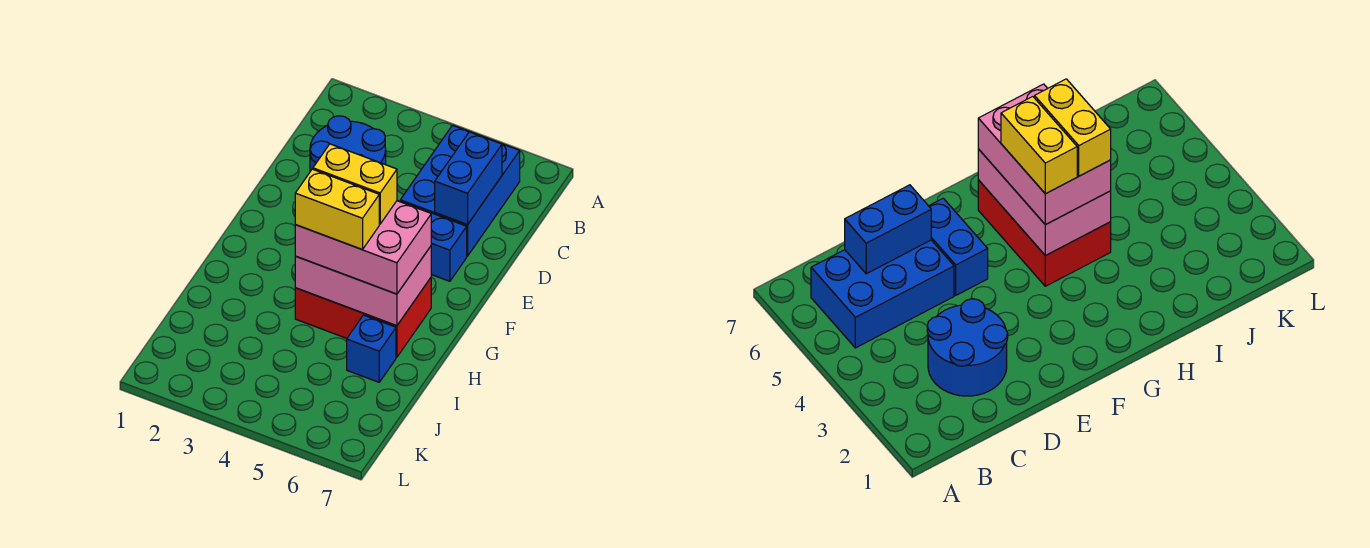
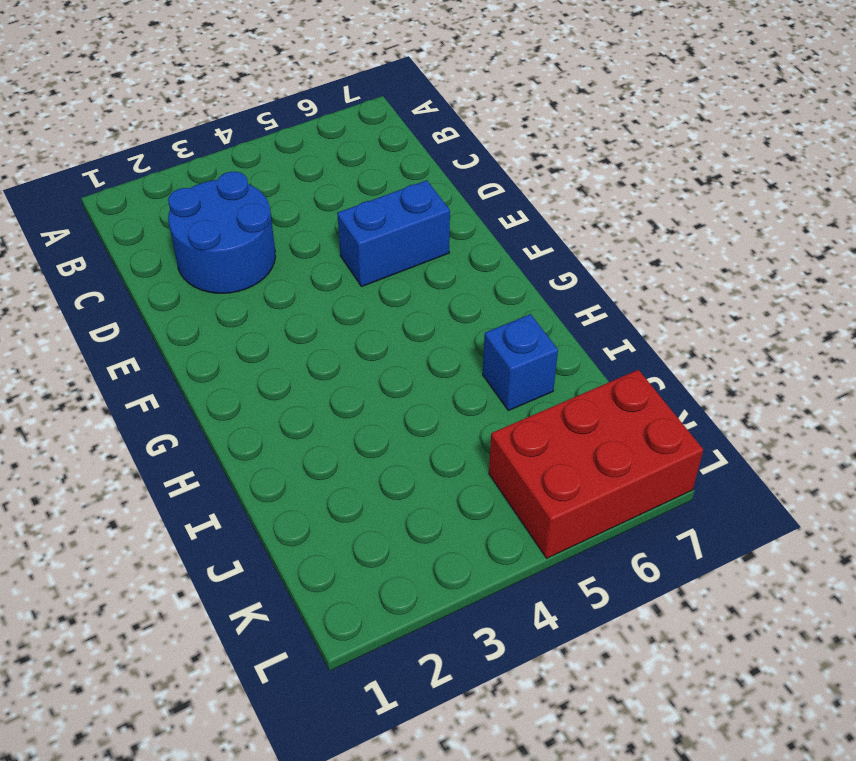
red brick K5:L7 level 1 -> red brick G4:H6 level 1
none -> blue brick B5:D6 level 1
none -> blue brick C6:D6 level 2

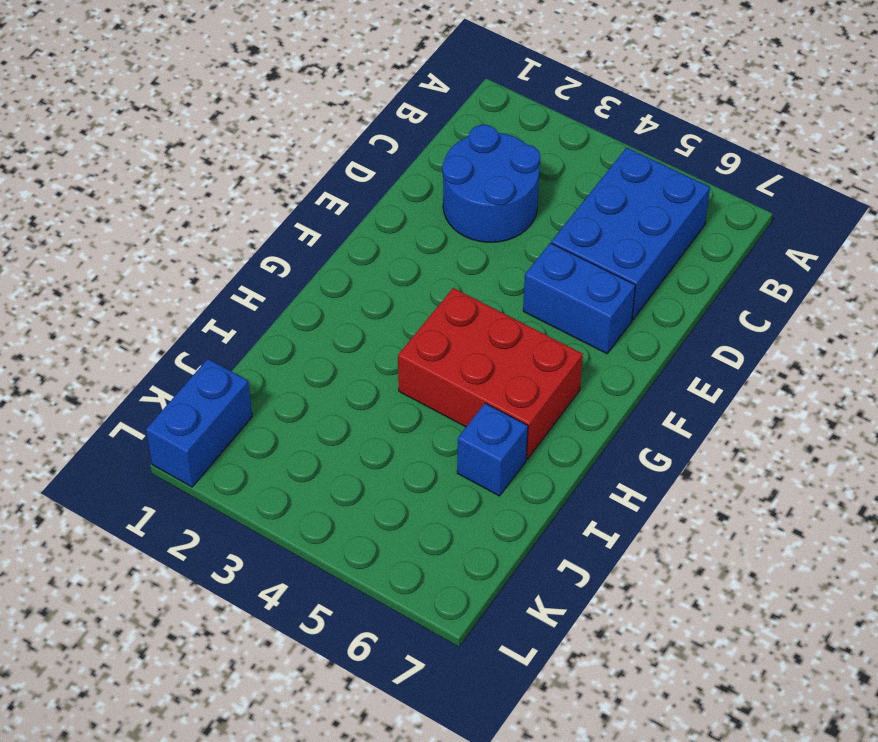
blue brick K1:L1 level 1 -> blue brick C6:D6 level 2
none -> pink brick G4:H6 level 2
none -> pink brick G4:H6 level 3

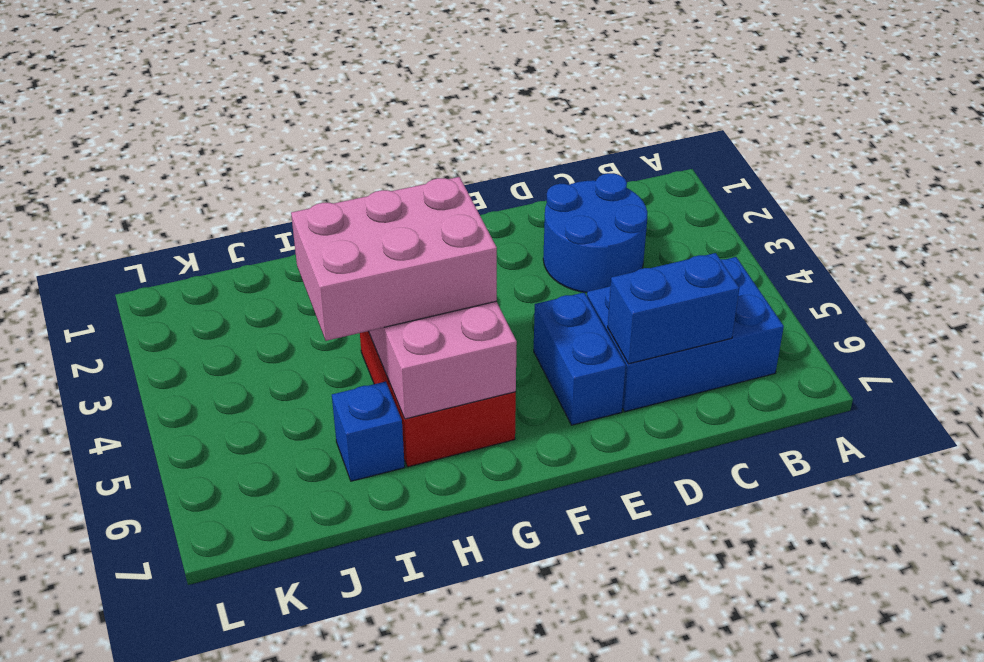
pink brick G4:I5 level 3 -> pink brick G4:H6 level 3
none -> yellow brick G4:G5 level 4
none -> yellow brick H4:H5 level 4

